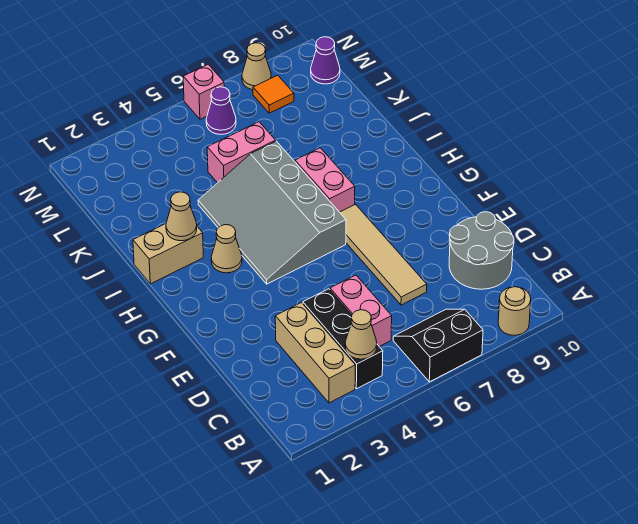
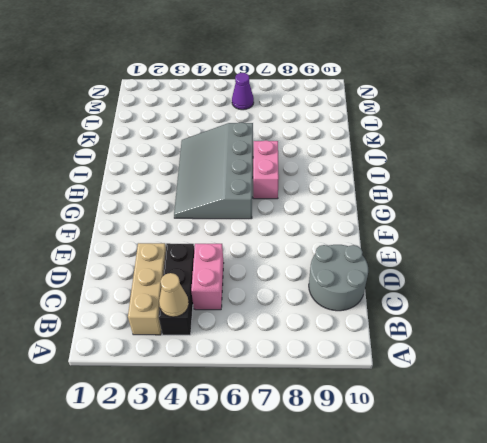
none -> black slope A6:B7 level 1 top A
none -> tan round brick A9 level 1
none -> tan tile D7:G7 level 1

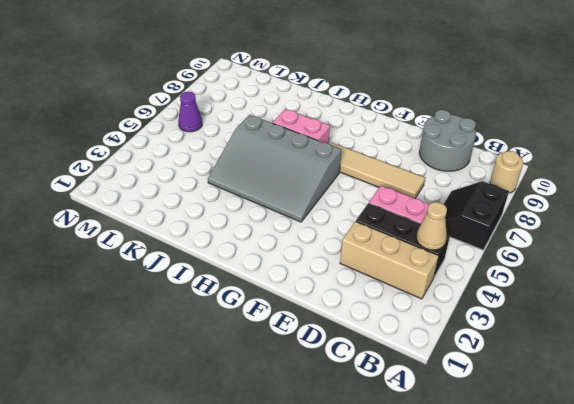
none -> tan cone H3 level 1
none -> tan brick I1:I2 level 1
none -> pink brick K5:K6 level 1

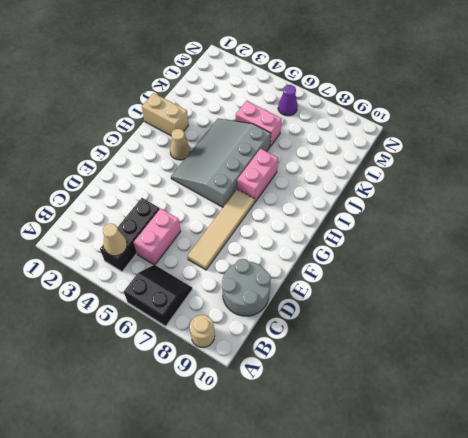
none -> tan brick B3:D3 level 1
none -> orange tile M8 level 1
none -> purple cone M10 level 1

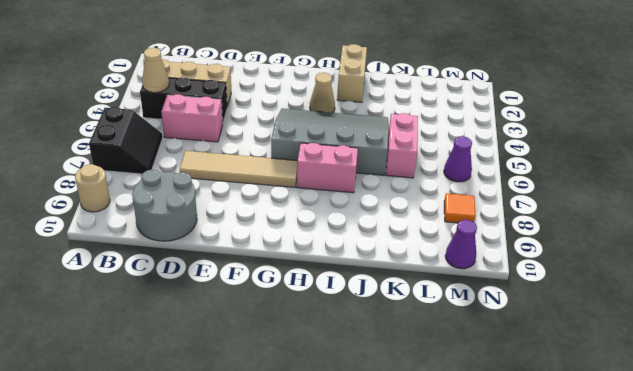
none -> pink brick N6 level 1
none -> tan cone N8 level 1
none -> tan cone I2 level 2

